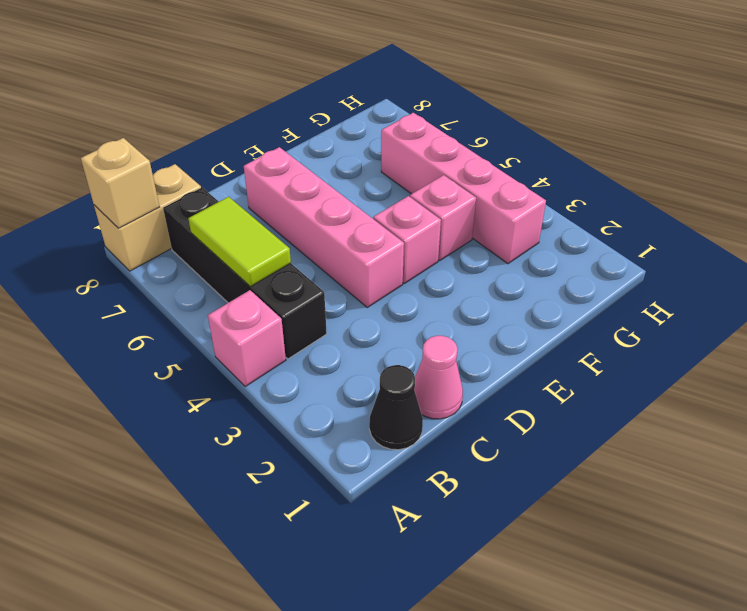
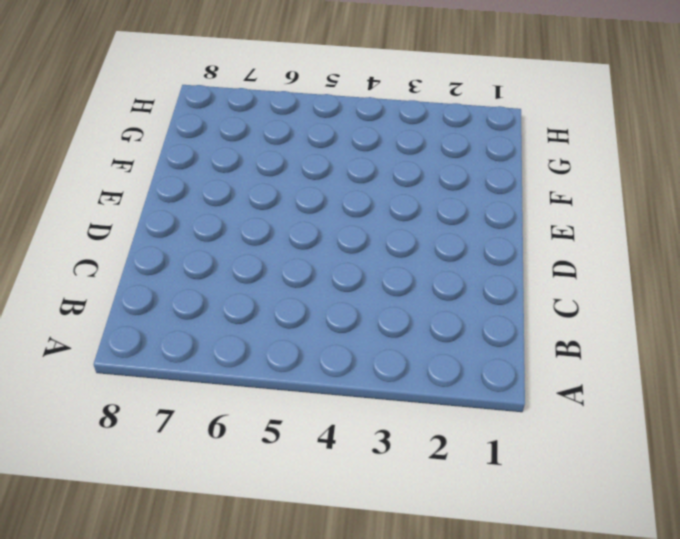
none -> pink brick A4 level 1
none -> tan brick A8:B8 level 1

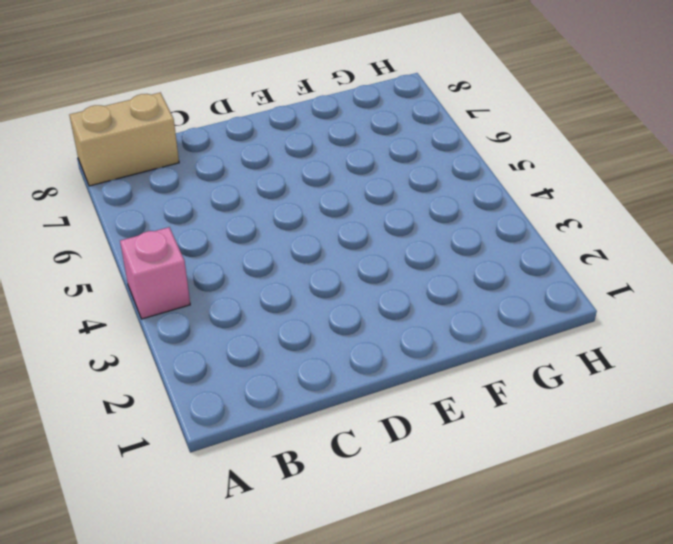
none -> black cone B1 level 1
none -> black brick B4:B7 level 1

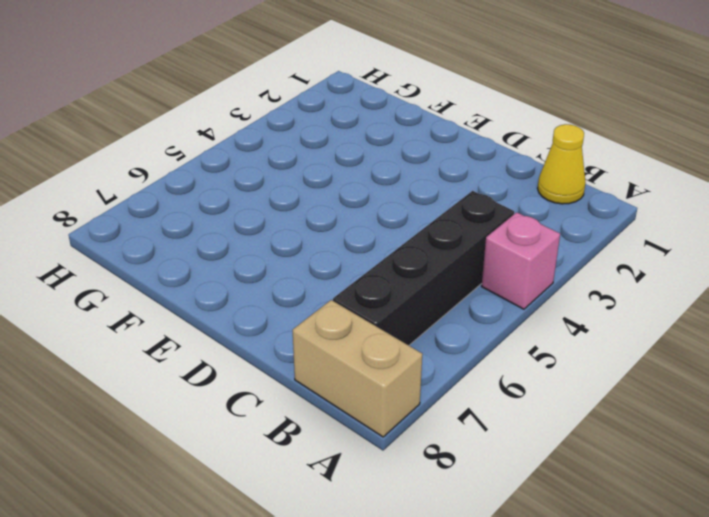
yellow cone B1 level 1 -> black cone B1 level 1
none -> pink cone C1 level 1
none -> pink brick D4:D7 level 1

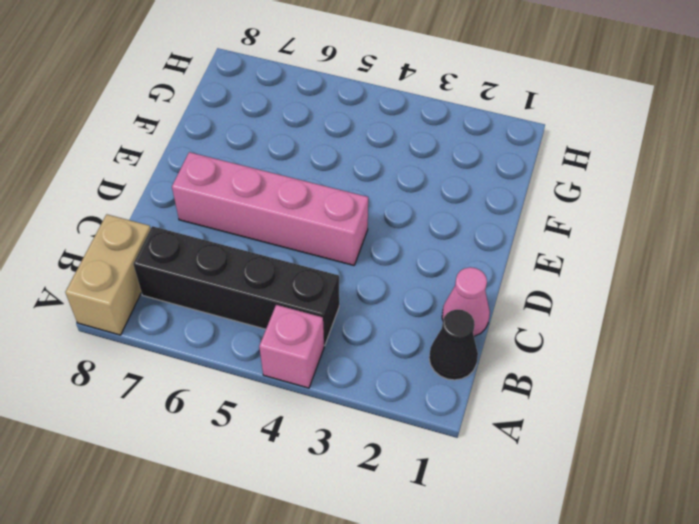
none -> pink brick E4 level 1
none -> pink brick F4 level 1

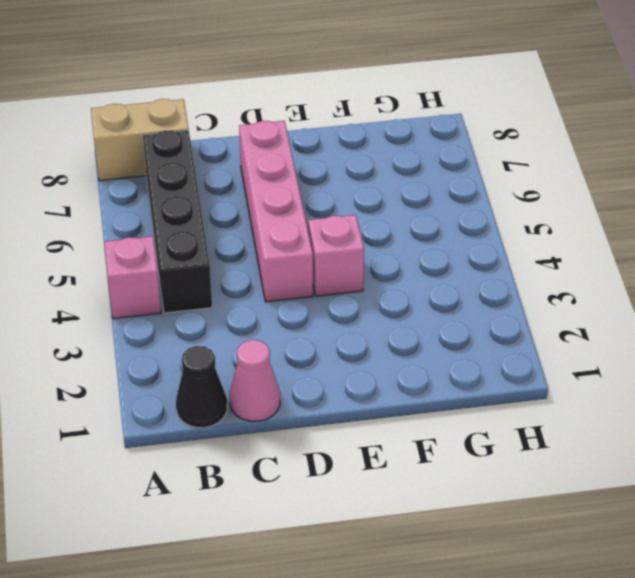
none -> pink brick F4 level 1
none -> pink brick G3:G6 level 1

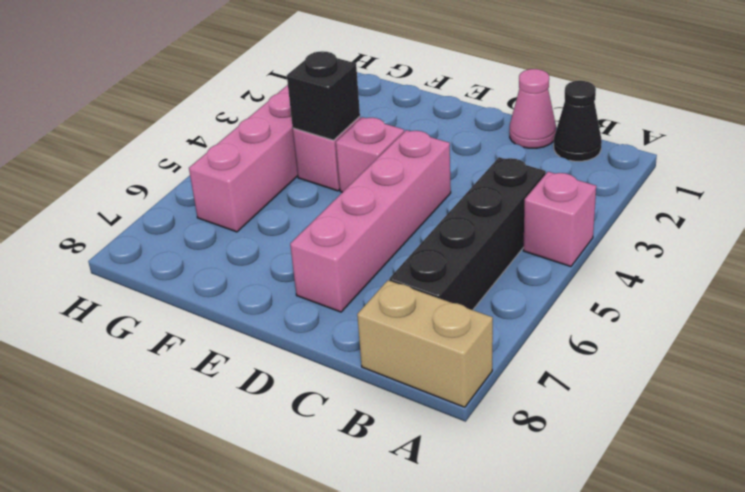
black brick F4 level 2 -> none
none -> tan brick A8 level 2
none -> lime tile B5:B6 level 2

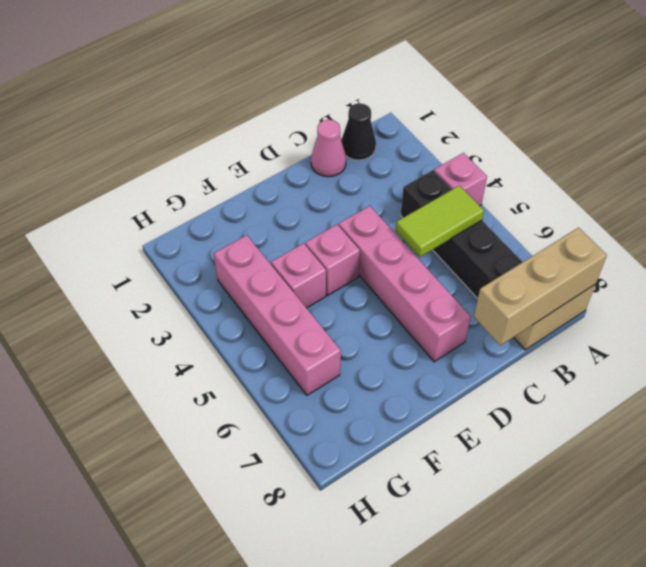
tan brick A8:C8 level 2 -> tan brick A8 level 2
lime tile B5:C5 level 2 -> lime tile B5:B6 level 2

